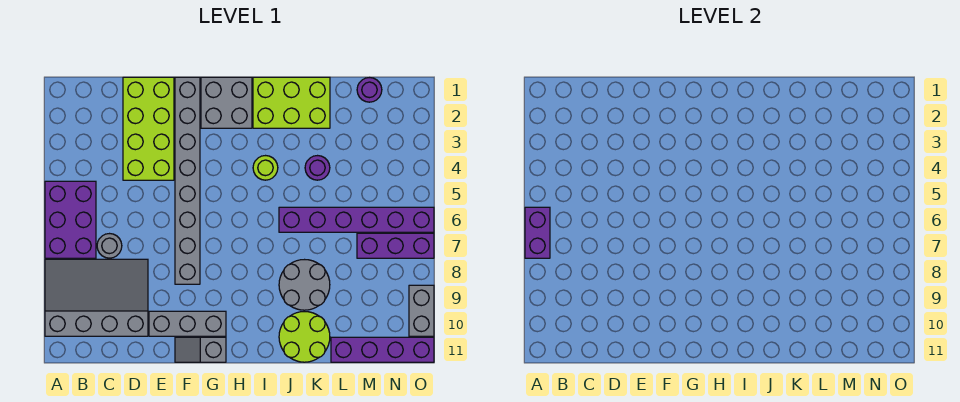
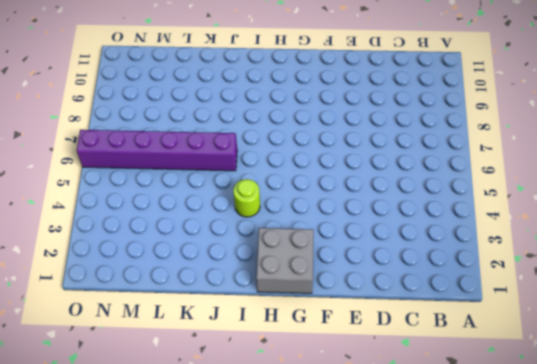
none -> purple brick A5:B7 level 1
none -> grey slope A8:D10 level 1 top 10
none -> grey round brick C7 level 1

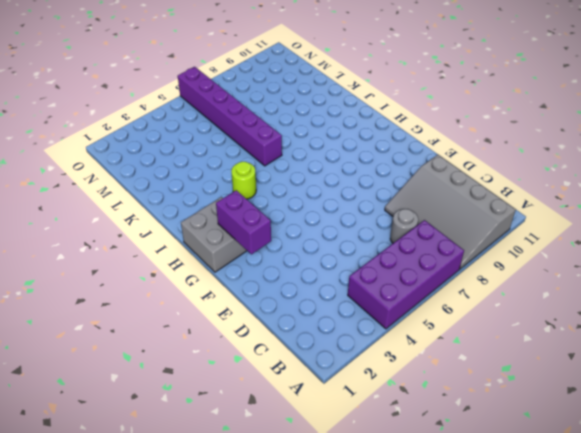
purple brick A4:B7 level 1 -> purple brick A5:B7 level 1
purple brick F2:G2 level 2 -> purple brick A6:A7 level 2
none -> lime brick D1:E4 level 1
none -> grey brick E10:G10 level 1
none -> grey brick F1:F8 level 1

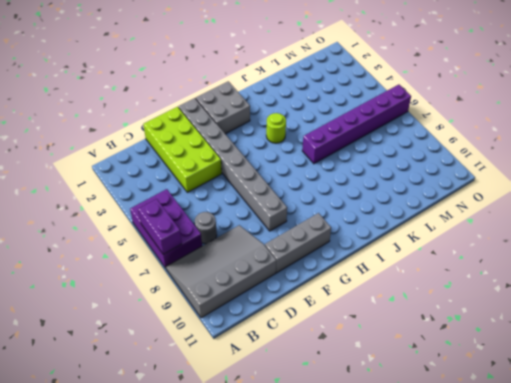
none -> grey slope F11:G11 level 1 top G
none -> lime brick I1:K2 level 1
none -> grey round brick J8:K9 level 1

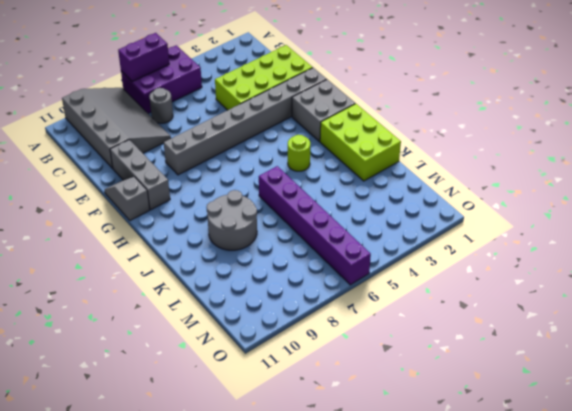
none -> lime round brick J10:K11 level 1
none -> purple round brick K4 level 1
none -> purple brick L11:O11 level 1

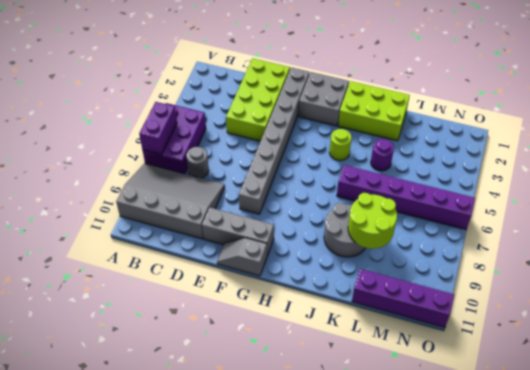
lime round brick K8:L9 level 2 -> lime round brick J10:K11 level 1
none -> purple round brick M1 level 1
none -> purple brick M7:O7 level 1
none -> grey brick O9:O10 level 1

